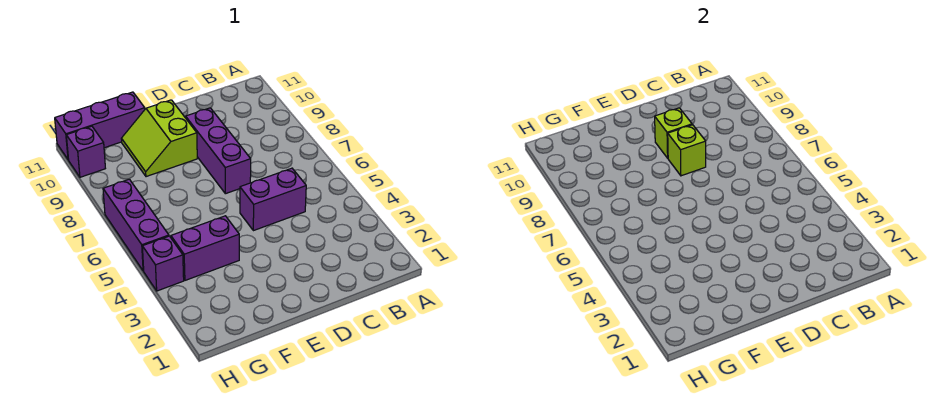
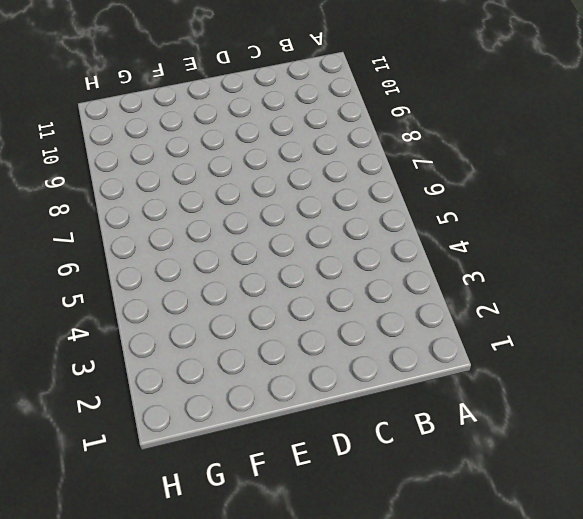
none -> purple brick C5:D5 level 1
none -> purple brick D7:D9 level 1

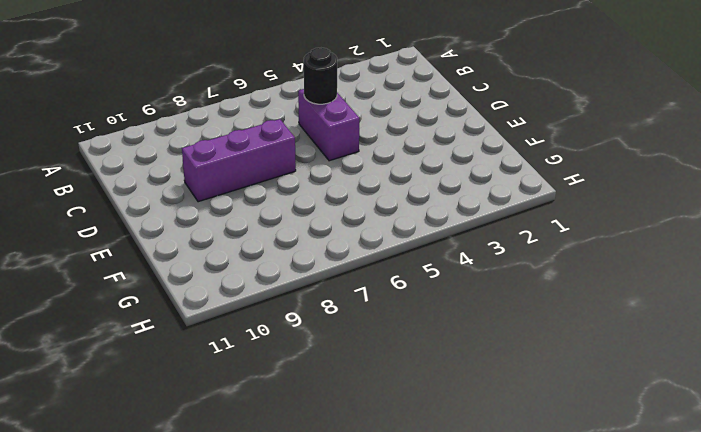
black round brick C5 level 2 -> none
none -> lime slope E9:F10 level 1 top E
none -> purple brick F4:G4 level 1

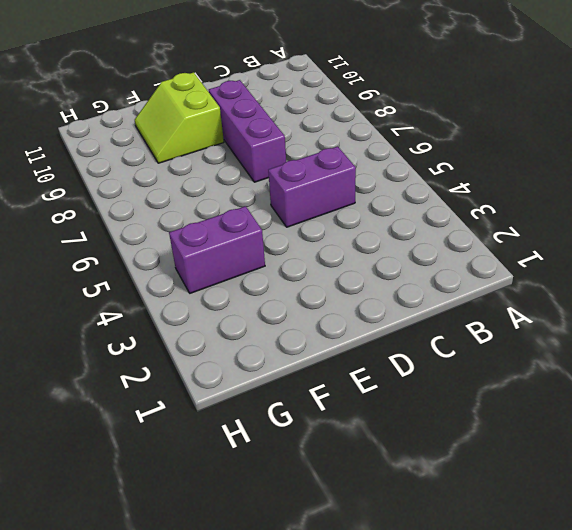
none -> purple brick F11:H11 level 1
none -> purple brick H4 level 1

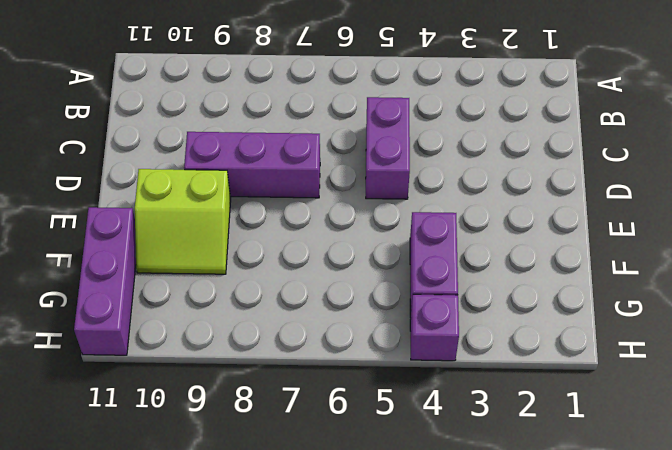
none -> purple brick H5:H7 level 1
none -> purple brick H10 level 1

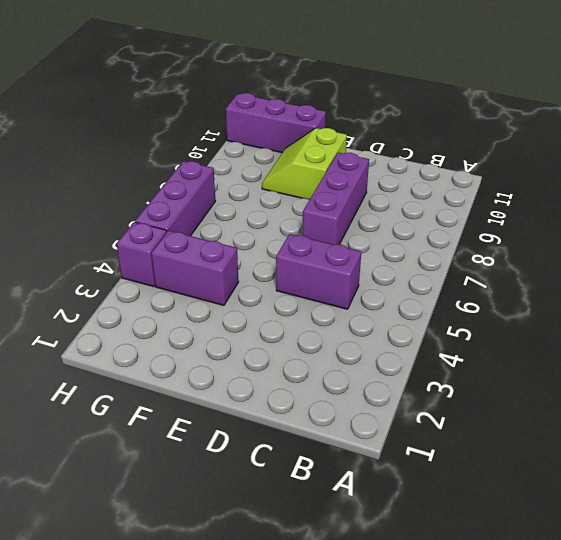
none -> purple brick H10 level 1
none -> lime brick D8 level 2

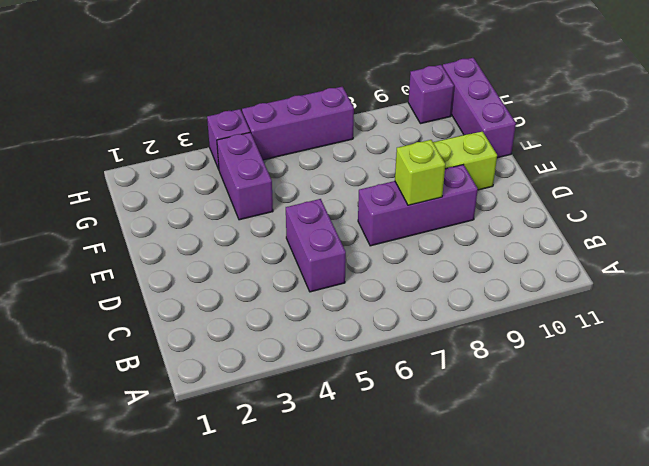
none -> lime brick D9 level 2

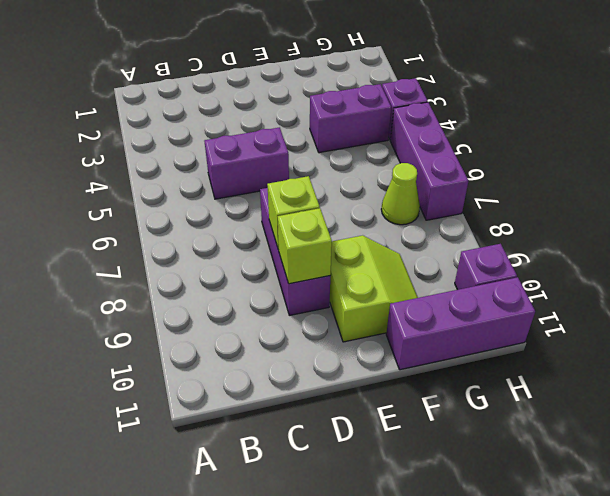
lime cone G7 level 1 -> none

